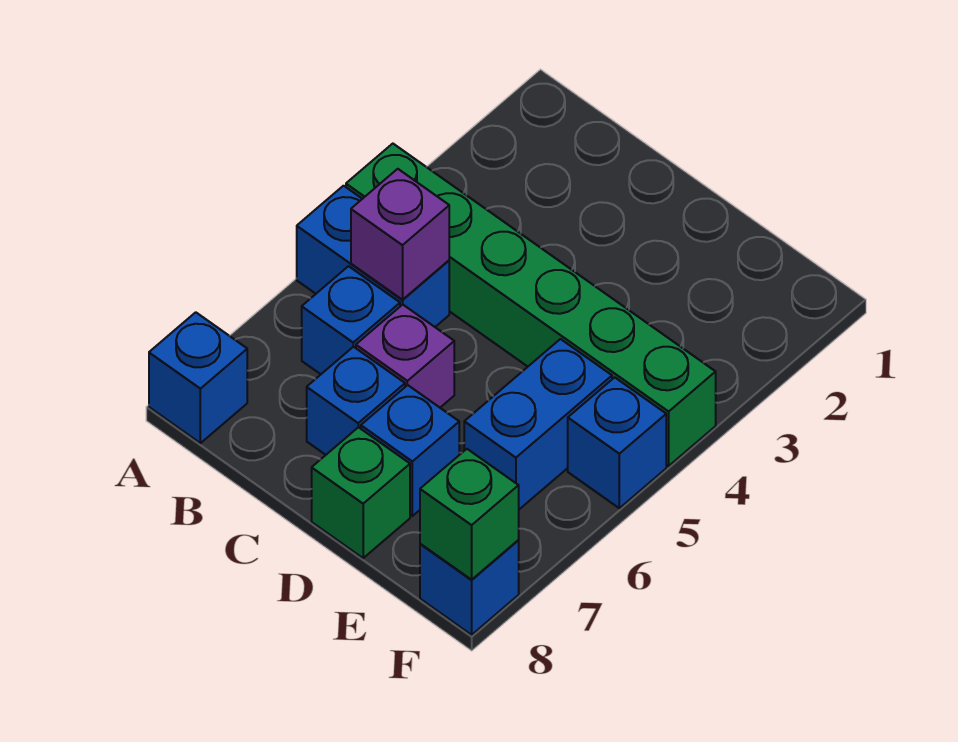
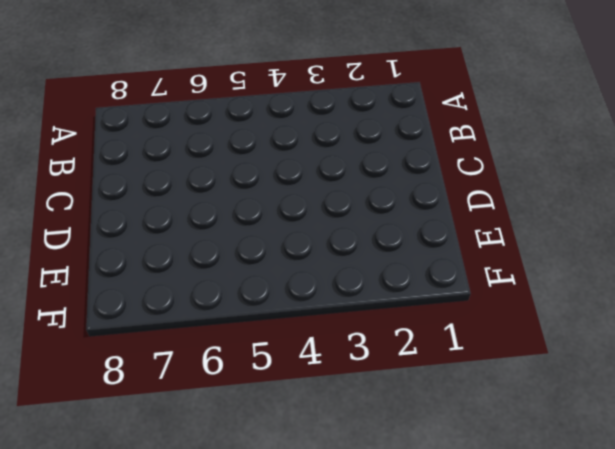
none -> green brick A4:F4 level 1
none -> blue brick A5:B5 level 1
none -> blue brick A8 level 1

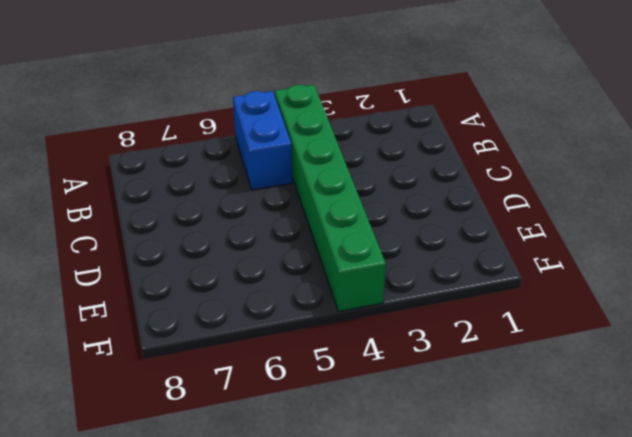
none -> blue brick A8 level 1
none -> blue brick B6 level 1
none -> purple brick C6 level 1

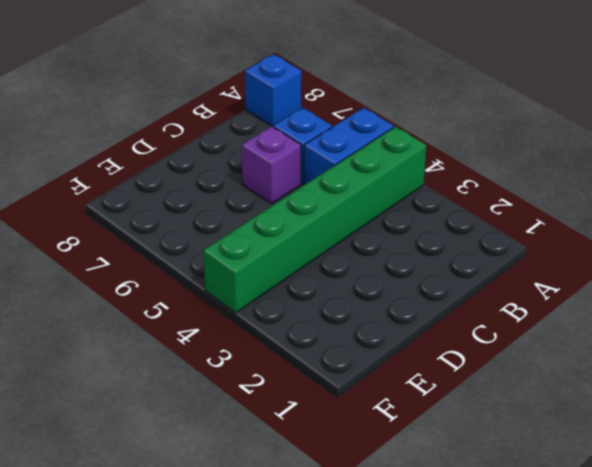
none -> blue brick C7 level 1
none -> blue brick D7 level 1
none -> green brick D8 level 1

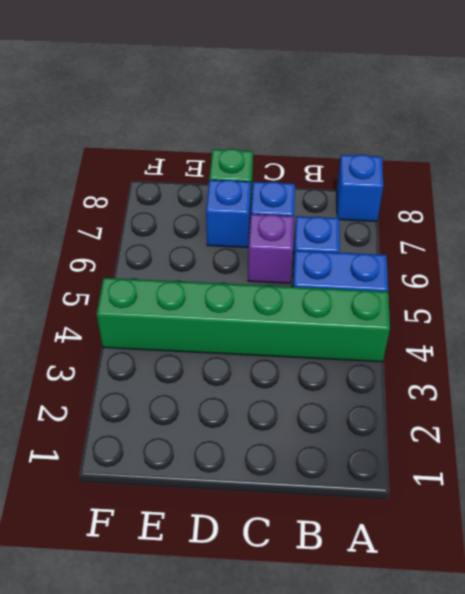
none -> blue brick E5:E6 level 1
none -> blue brick F5 level 1
none -> blue brick F8 level 1

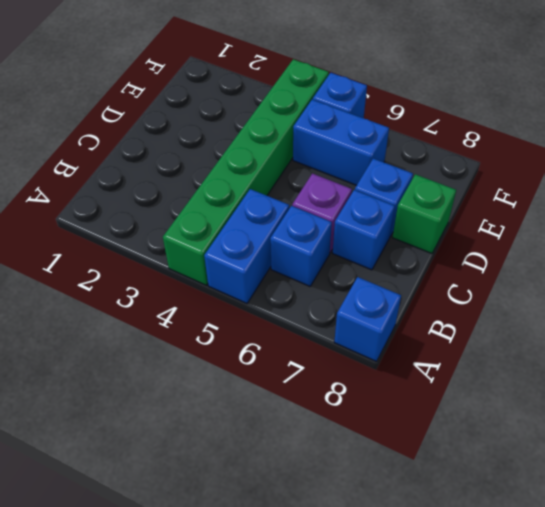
none -> blue brick F8 level 1
none -> purple brick B5 level 2
none -> green brick F8 level 2

